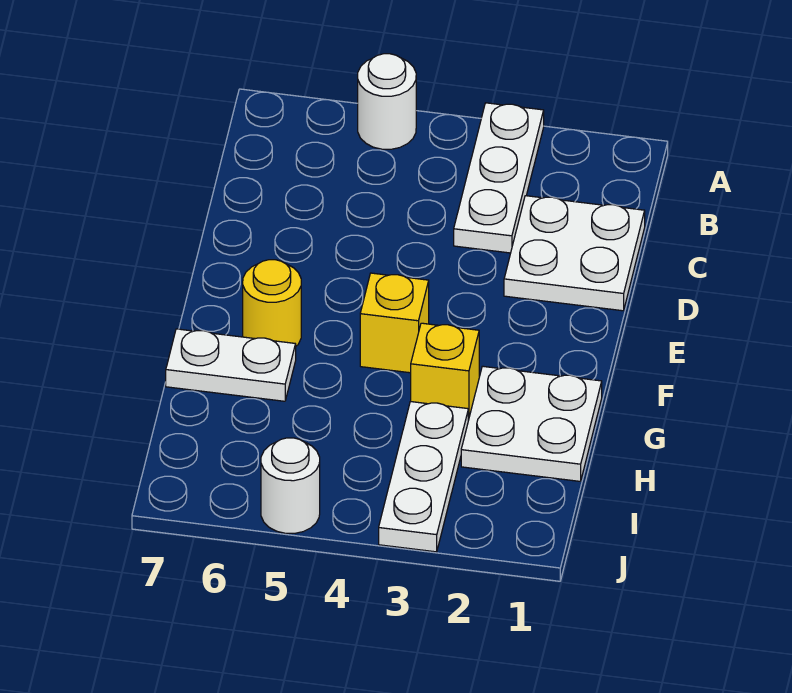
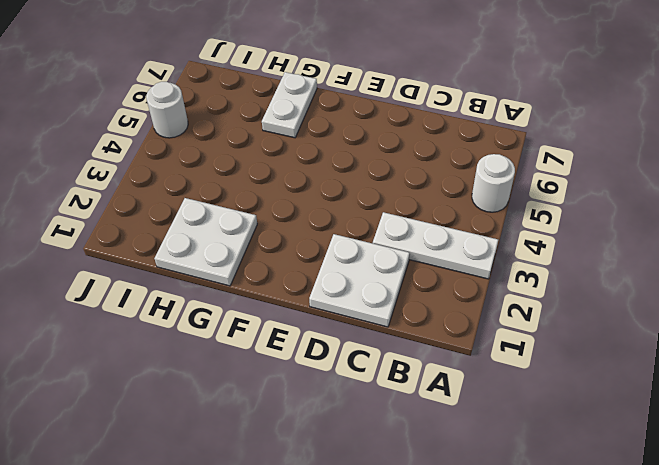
none -> yellow brick F4 level 1
none -> yellow round brick F6 level 1

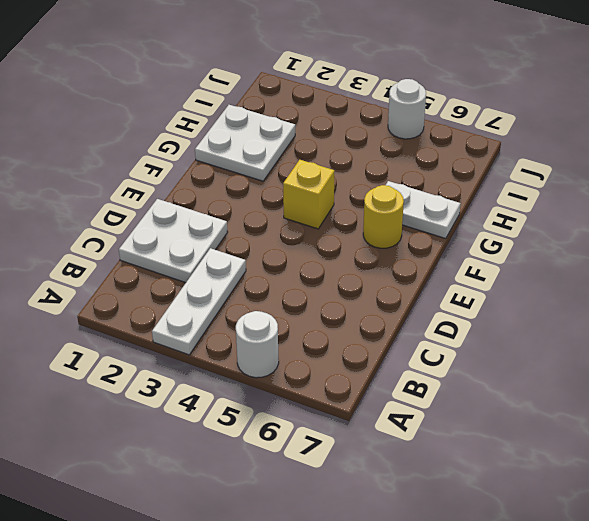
none -> yellow brick G3 level 1
none -> white plate H3:J3 level 1

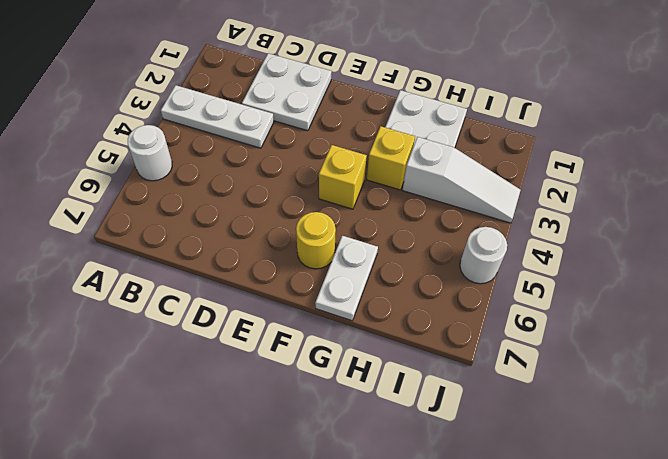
white slope H3:J3 level 1 top H -> white plate H3:J3 level 1

